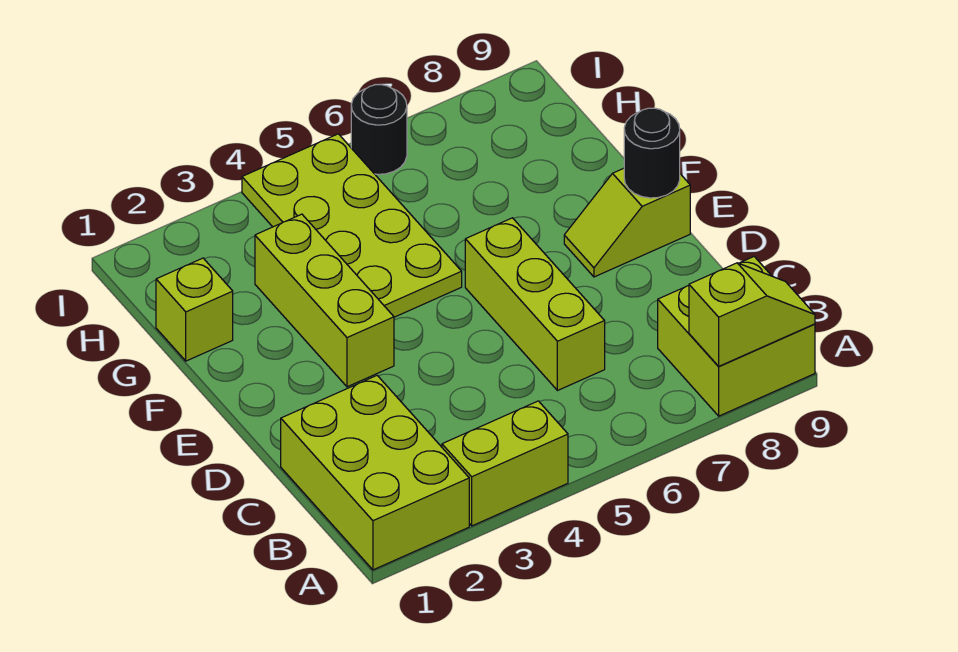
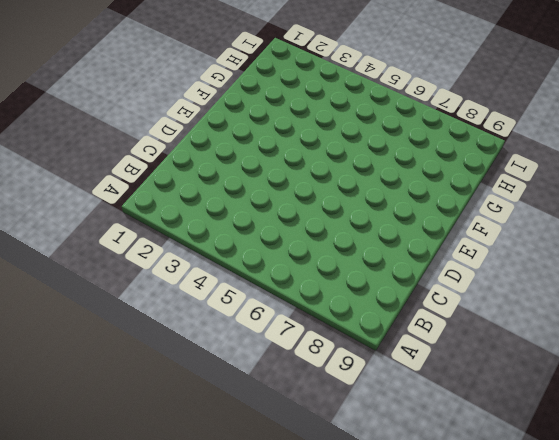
none -> lime brick A1:C2 level 1
none -> lime brick A3:A4 level 1

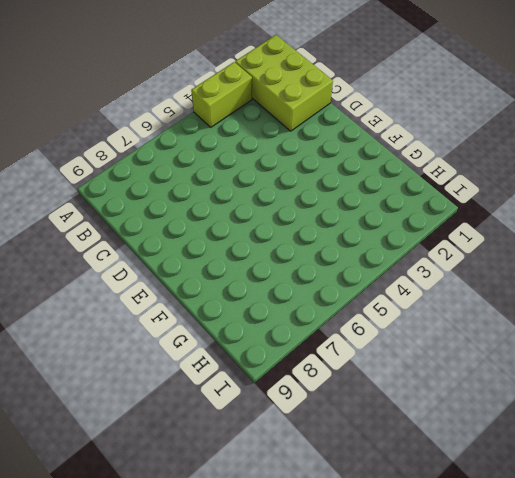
none -> lime brick A8:B9 level 1
none -> lime brick C6:E6 level 1

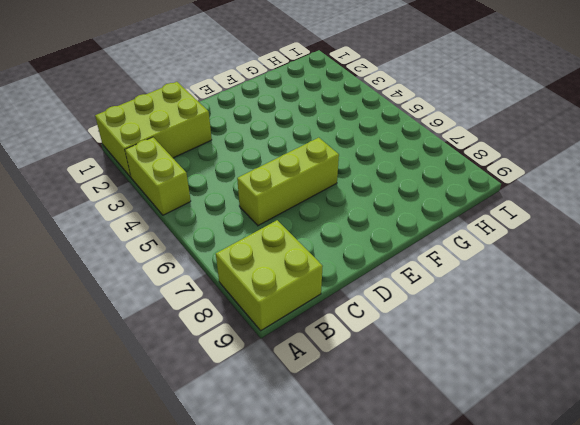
none -> lime brick E3:G3 level 1
none -> lime slope E8:E9 level 1 top 9

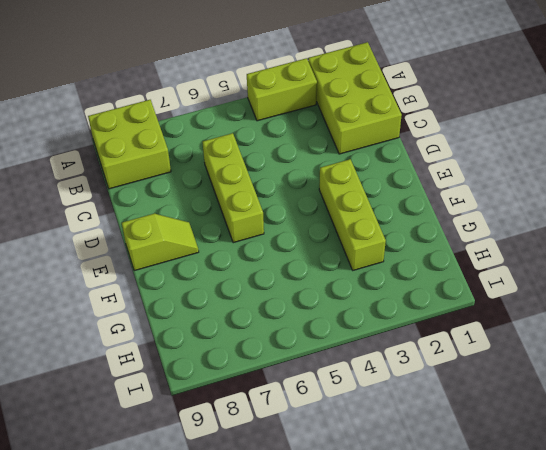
none -> lime plate F4:I5 level 1
none -> lime brick G1 level 1

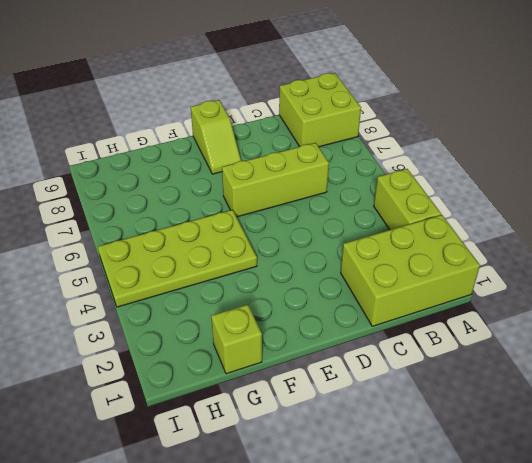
none -> lime brick E3:G3 level 1
none -> black round brick I6 level 1

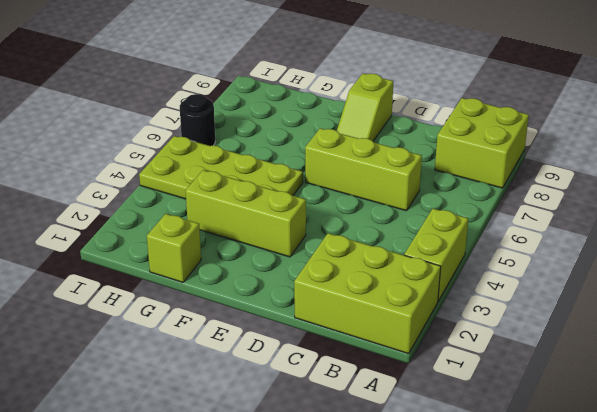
none -> lime slope A8:A9 level 2 top 8
none -> black round brick E9 level 2

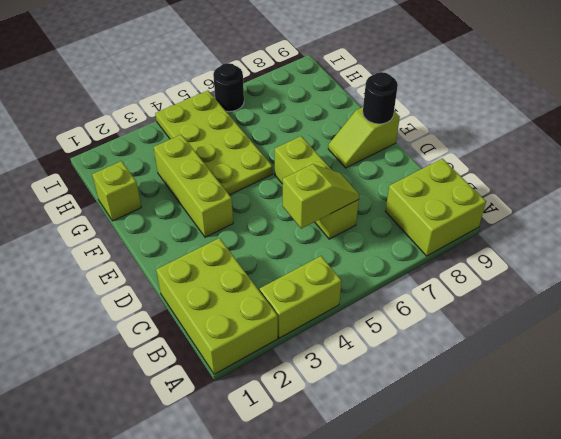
lime slope C5:C6 level 2 top 5 -> lime slope A8:A9 level 2 top 8

